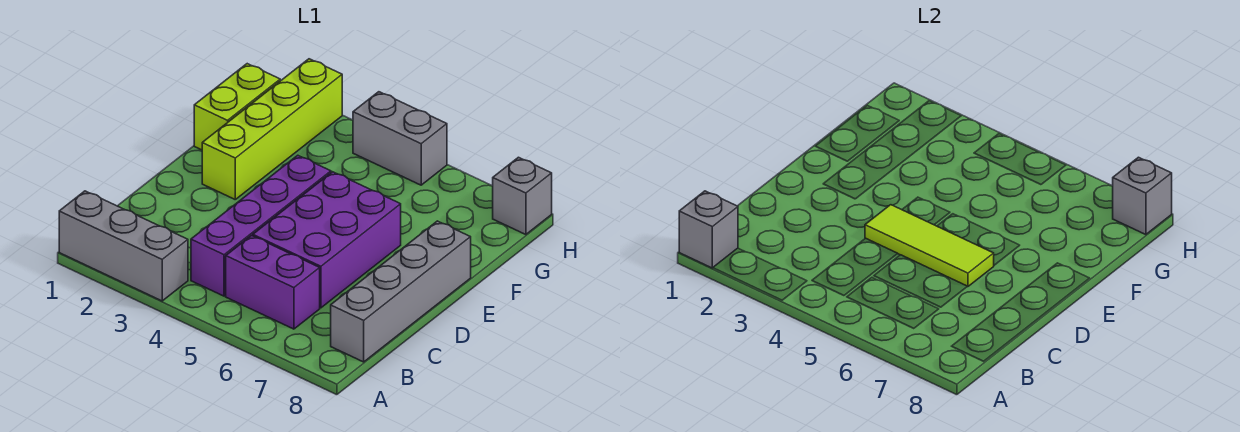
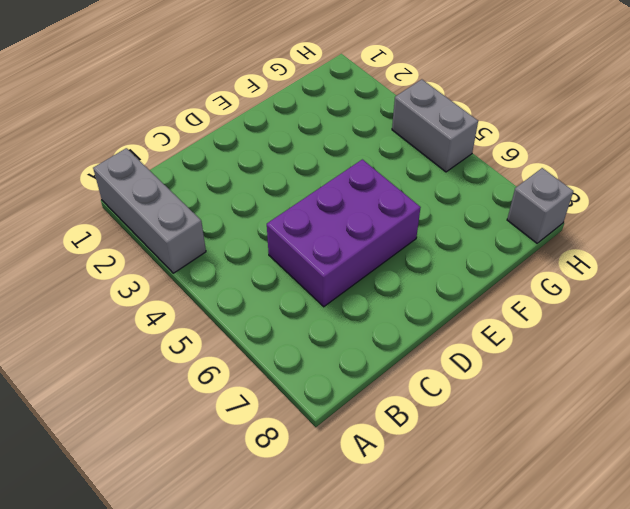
none -> purple brick B4:E4 level 1
none -> purple brick B5:B6 level 1
none -> grey brick B8:E8 level 1

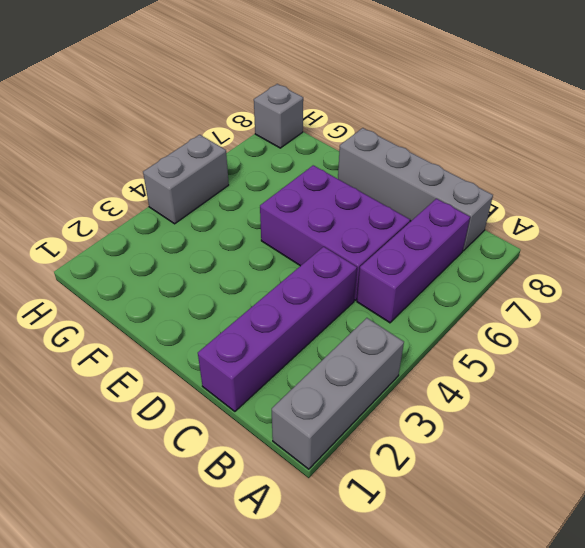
purple brick B5:B7 level 1 -> purple brick B5:B6 level 1
purple brick C1:C4 level 1 -> purple brick B4:E4 level 1
none -> lime brick E2:H2 level 1
none -> lime brick F1:G1 level 1
none -> grey brick A1 level 2

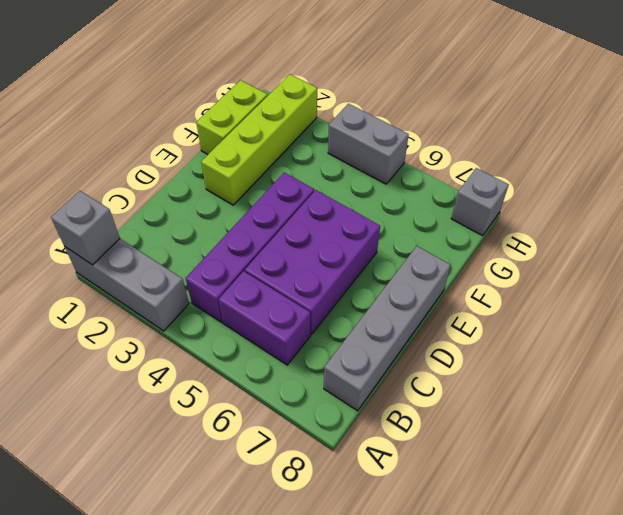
none -> lime tile D4:D6 level 2
none -> grey brick H8 level 2

